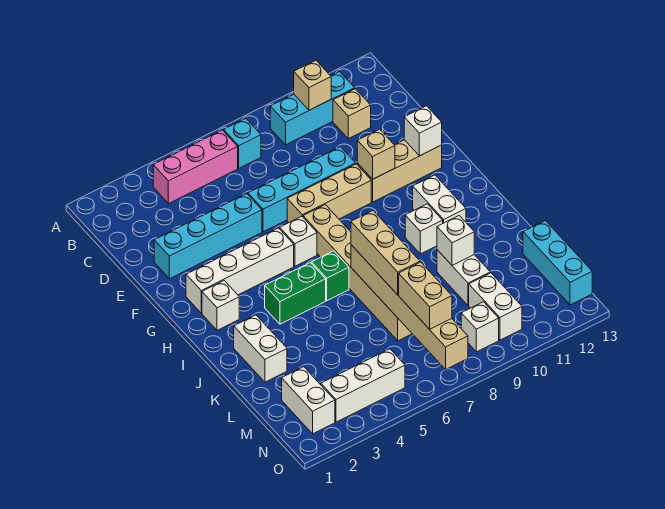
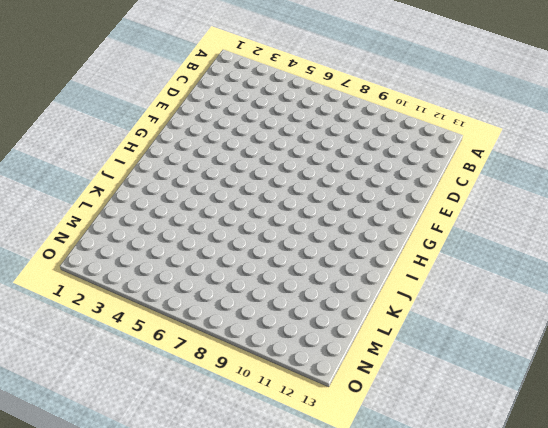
none -> pink brick B4:B6 level 1
none -> cyan brick B7 level 1
none -> cyan brick B9:B11 level 1
none -> tan brick C11 level 1

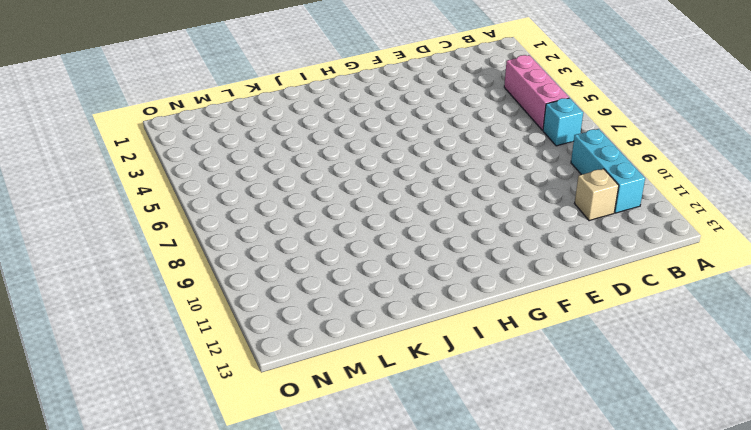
none -> cyan brick E2:E5 level 1
none -> cyan brick E6:E9 level 1
none -> tan brick F7:F9 level 1
none -> tan brick F10:F12 level 1

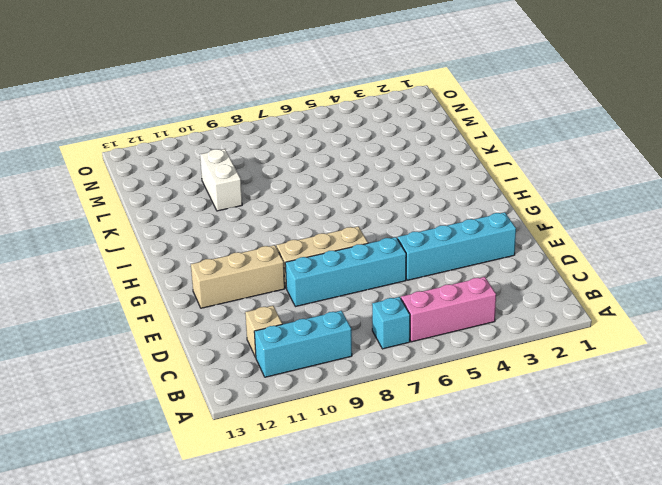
none -> white brick G2:G5 level 1
none -> white brick G6 level 1
none -> tan brick G7:L7 level 1
none -> white brick H2 level 1

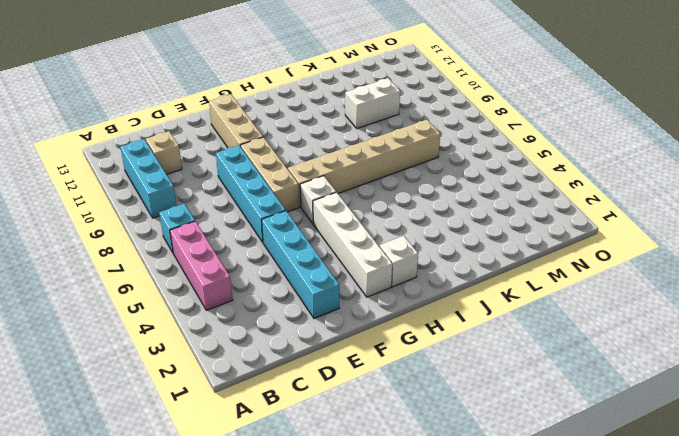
none -> white brick H11:I11 level 1
none -> green brick I4:I5 level 1
none -> green brick I6 level 1
none -> white brick I10 level 1

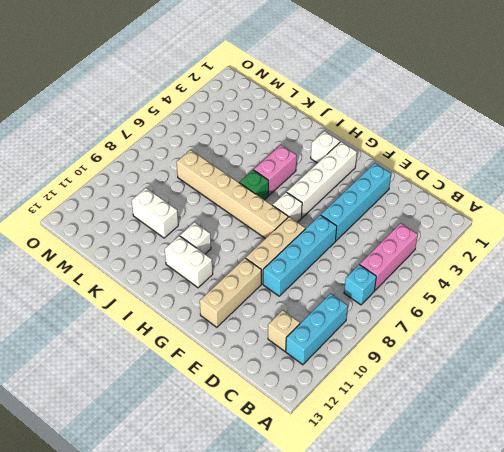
pink brick I4:I5 level 1 -> green brick I4:I5 level 1
none -> white brick J2:K2 level 1
none -> cyan brick L13:N13 level 1
none -> white brick M2:N2 level 1
none -> white brick M10:N10 level 1

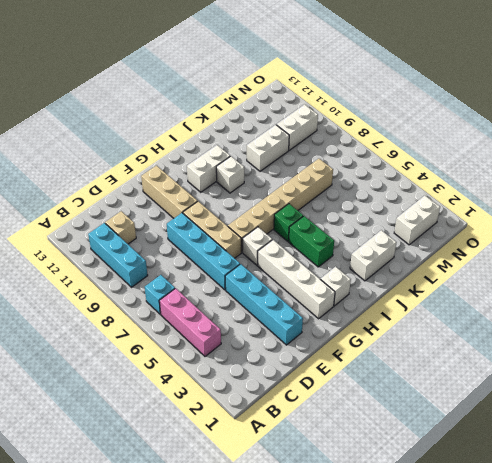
none -> cyan brick L13:N13 level 1
none -> white brick N3:N5 level 1
none -> white brick N9 level 1
none -> tan brick B10 level 2

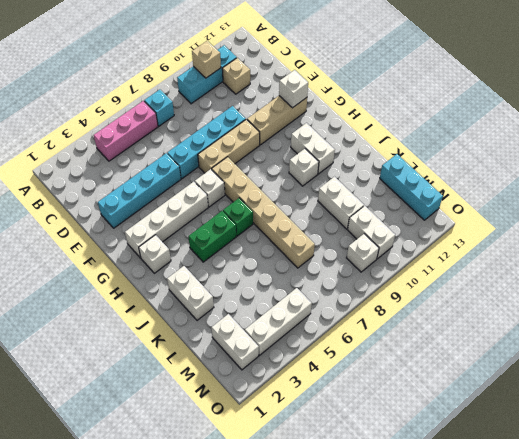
none -> tan brick F10 level 2
none -> tan brick J7:O7 level 2
none -> white brick K10 level 2
none -> tan brick J7:L7 level 3

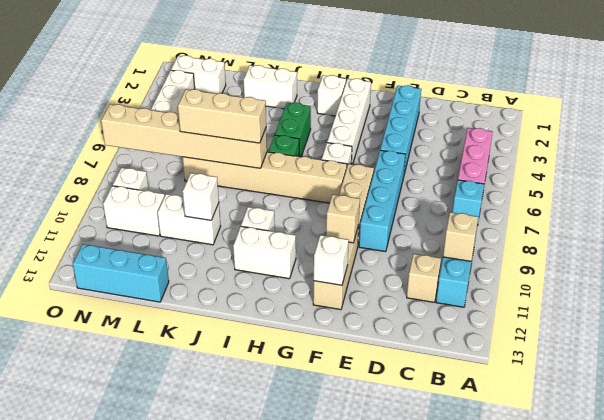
none -> tan brick M7:N7 level 3

